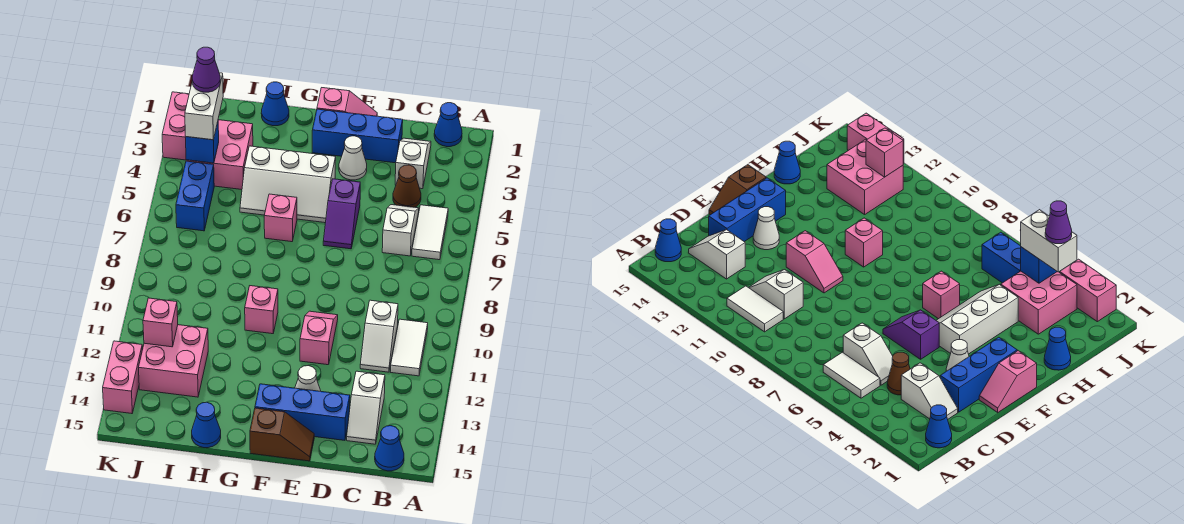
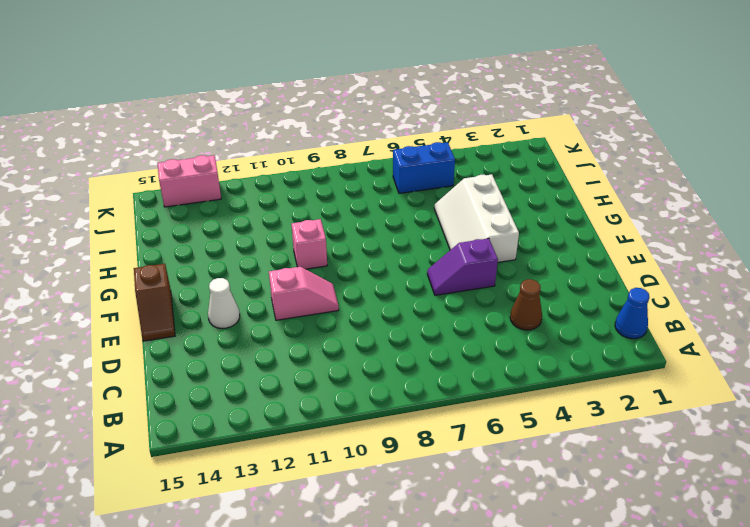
none -> white tile B5:B6 level 1
none -> white tile B10:B11 level 1
none -> blue cone B15 level 1
none -> white slope C2:C3 level 1 top 3

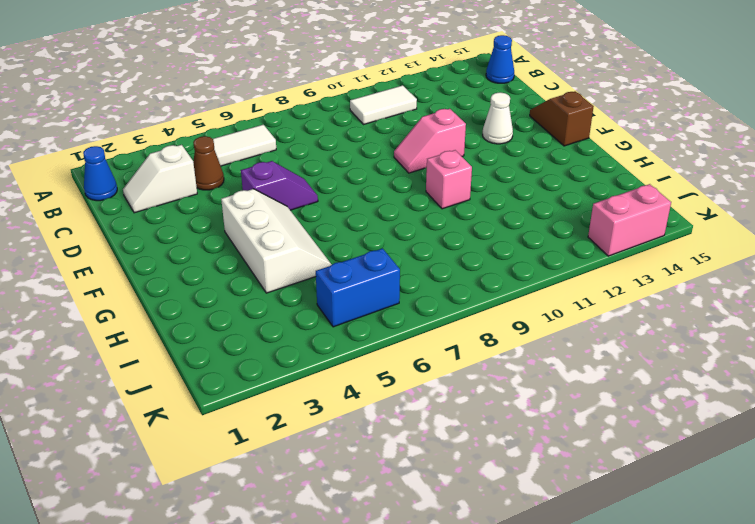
none -> white slope C5:C6 level 1 top 6
none -> white slope C10:C11 level 1 top 10
none -> white slope C13:C14 level 1 top 13
none -> blue brick D2:F2 level 1

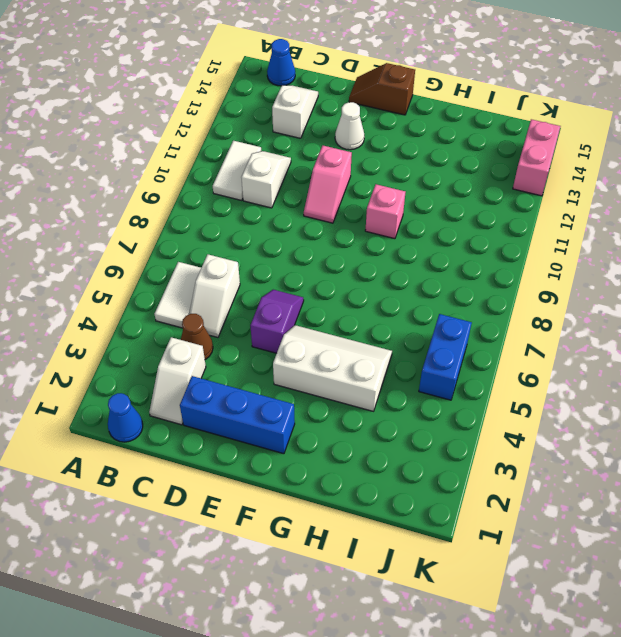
none -> blue brick D14:F14 level 1
none -> pink slope E1:F1 level 1 top F
none -> white cone E3 level 1
none -> pink brick G6 level 1

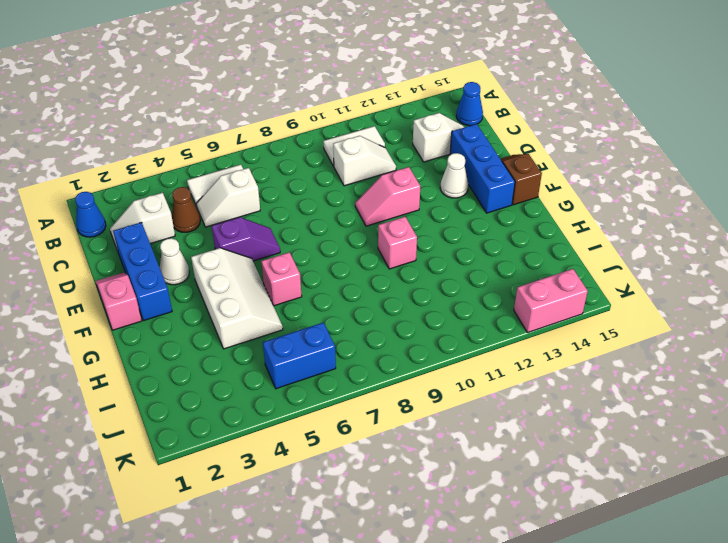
none -> blue cone H1 level 1
none -> blue cone H15 level 1
none -> pink brick I3:J4 level 1
none -> pink brick I12:J13 level 1

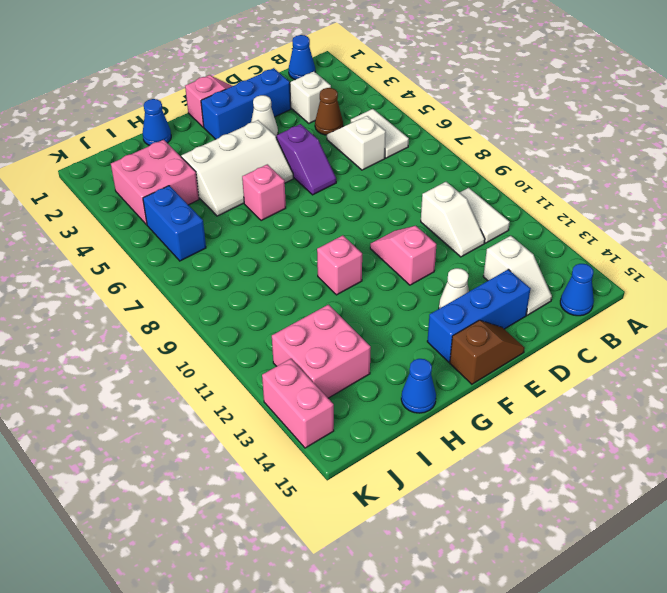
none -> pink brick K2:K3 level 1
none -> blue brick J4 level 2
none -> pink brick J12 level 2
none -> white brick J3:J4 level 3

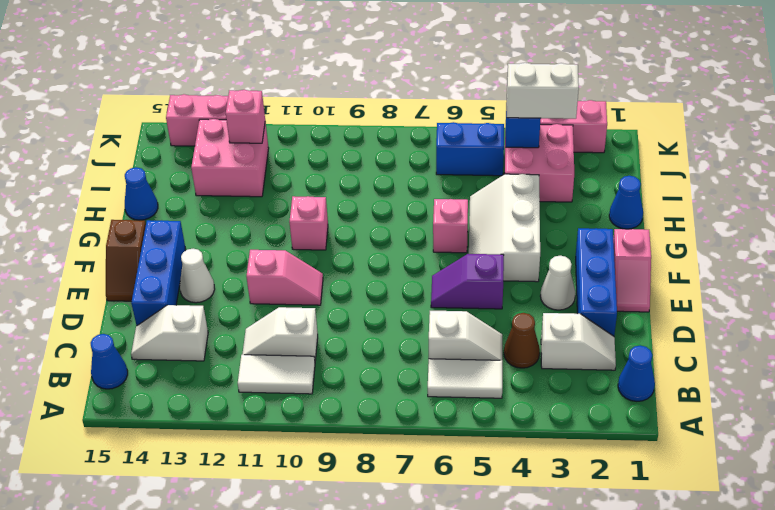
none -> purple cone J3 level 4

